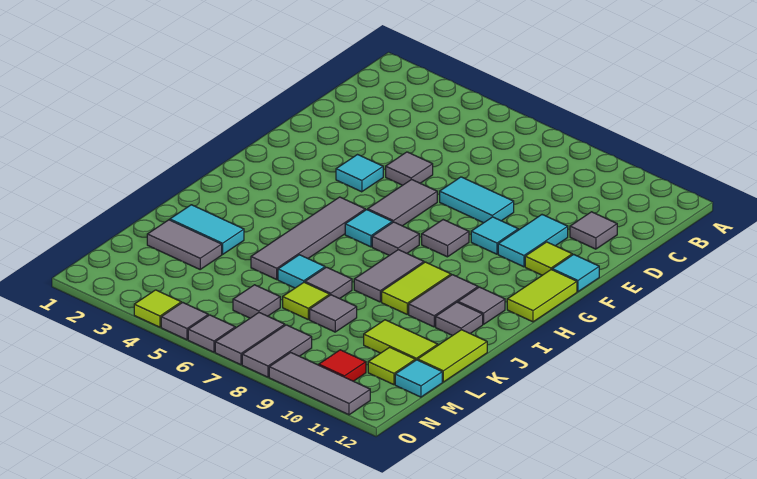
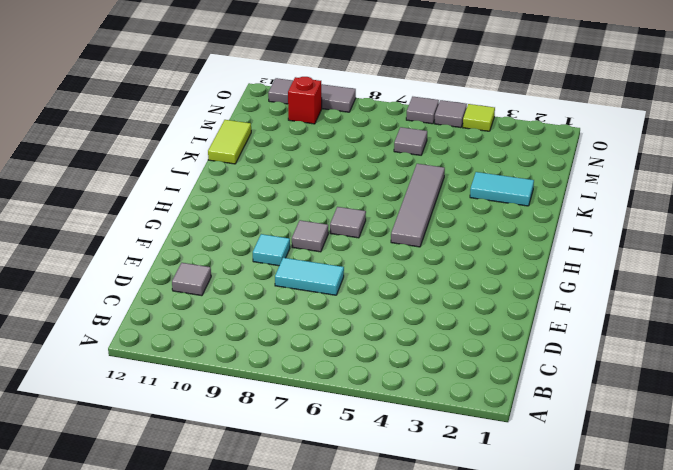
red brick N10 level 1 -> red tile N10 level 1
none -> grey tile E5 level 1
none -> cyan tile E10:F10 level 1
none -> cyan tile F4 level 1
none -> grey tile F6:G6 level 1

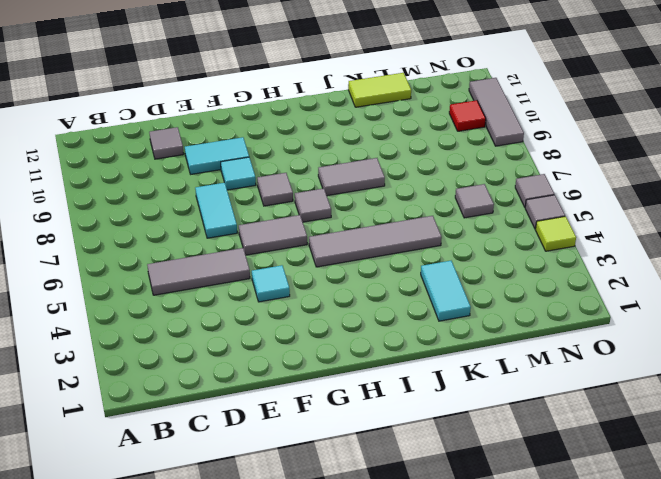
grey tile C5:E5 level 1 -> grey tile E5 level 1
none -> lime tile F11 level 1
none -> cyan tile F12 level 1
none -> lime tile G12:H12 level 1
none -> cyan tile H6 level 1

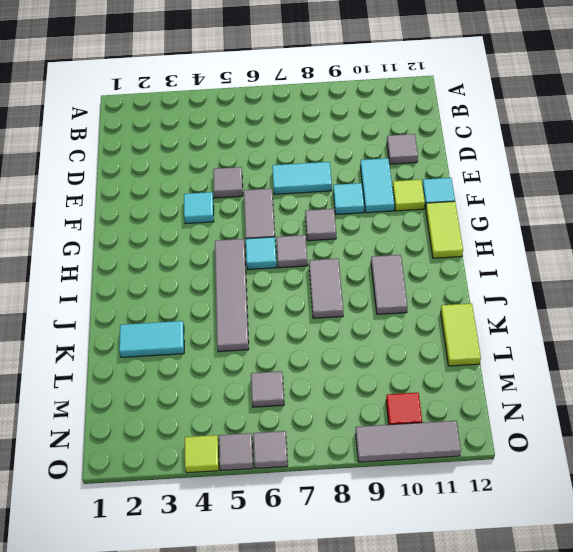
none -> lime tile I9:J9 level 1
none -> grey tile I11 level 1
none -> grey tile J11 level 1
none -> cyan tile K6 level 1

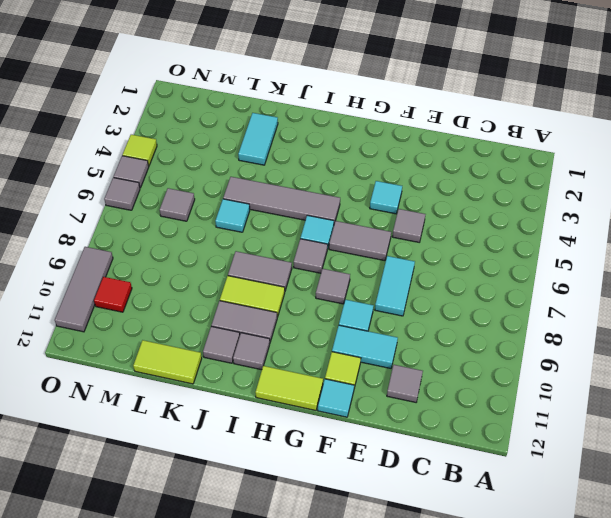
none -> grey tile K7 level 1
none -> grey tile L2:L3 level 1
none -> lime tile L7 level 1
none -> grey tile L8 level 1

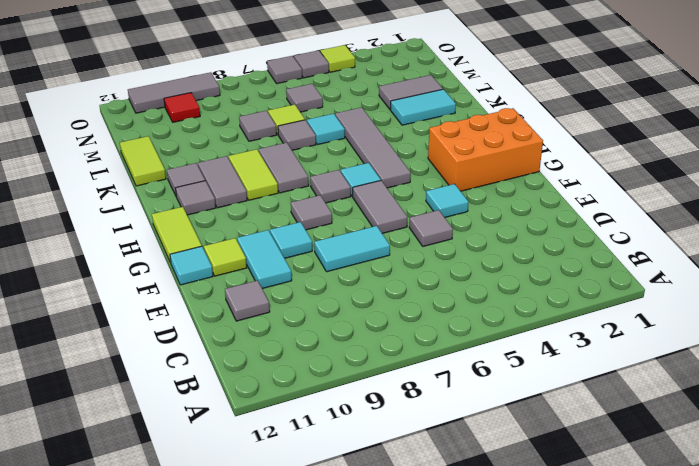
orange brick G1:H3 level 1 -> none
none -> lime tile L10:L11 level 1
none -> lime tile M11 level 1
none -> cyan tile M12 level 1
none -> grey tile N7:O7 level 1

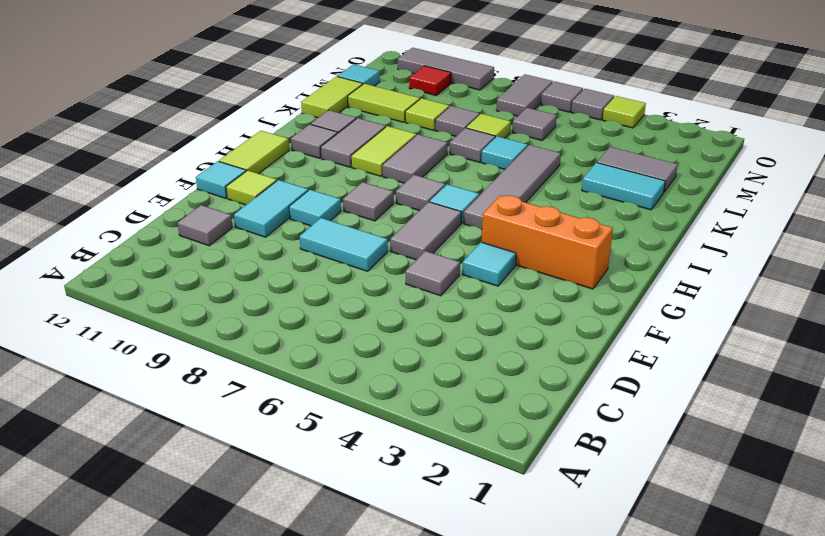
orange brick G2:G4 level 1 -> none
lime tile L9 level 1 -> lime tile M11 level 1
none -> grey tile N8:O8 level 1

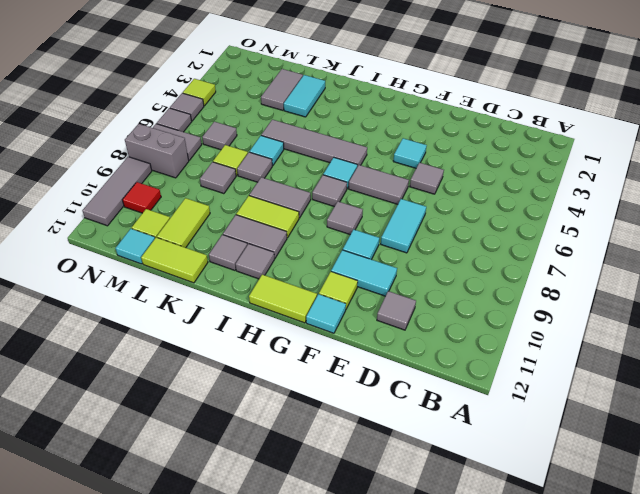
grey brick N8:O8 level 1 -> grey tile N8:O8 level 1

